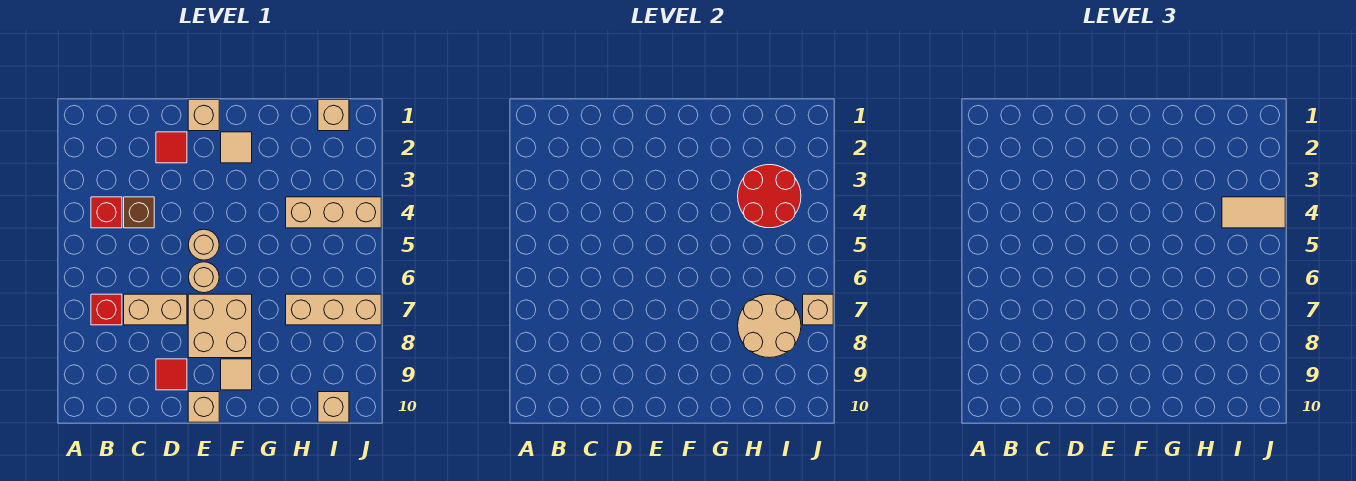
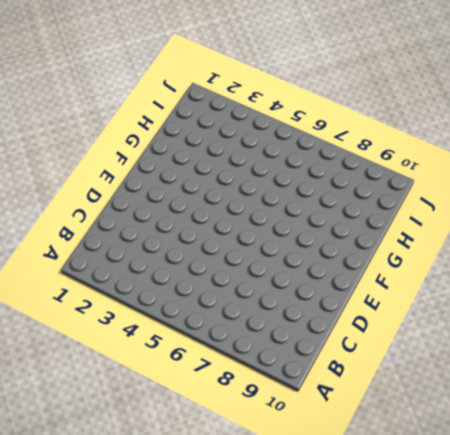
none -> red brick B4 level 1
none -> red brick B7 level 1
none -> brown brick C4 level 1

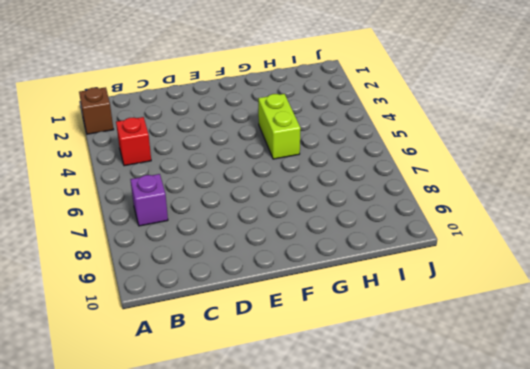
brown brick A2 level 1 -> brown brick C4 level 1
purple brick B7 level 1 -> red brick B7 level 1
lime brick G4:G5 level 1 -> none
none -> tan brick C7:D7 level 1
none -> red tile D2 level 1
none -> red tile D9 level 1

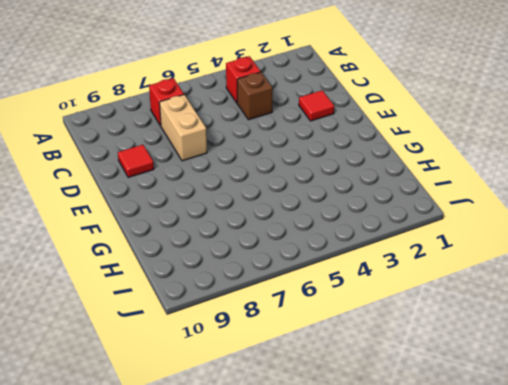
none -> tan brick E1 level 1
none -> tan round brick E5 level 1
none -> tan round brick E6 level 1

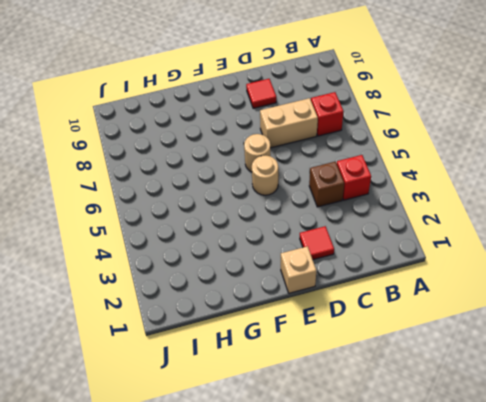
none -> tan brick E7:F8 level 1
none -> tan brick E10 level 1
none -> tan tile F2 level 1

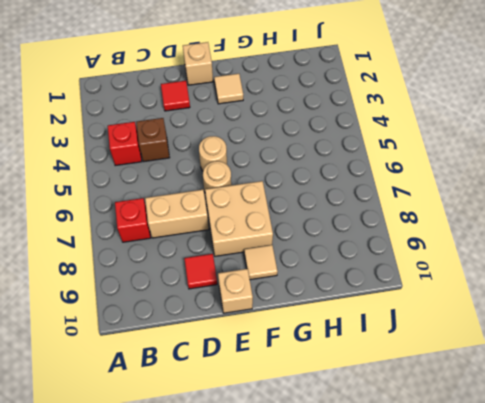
none -> tan brick H4:J4 level 1
none -> tan brick H7:J7 level 1
none -> tan brick I1 level 1

